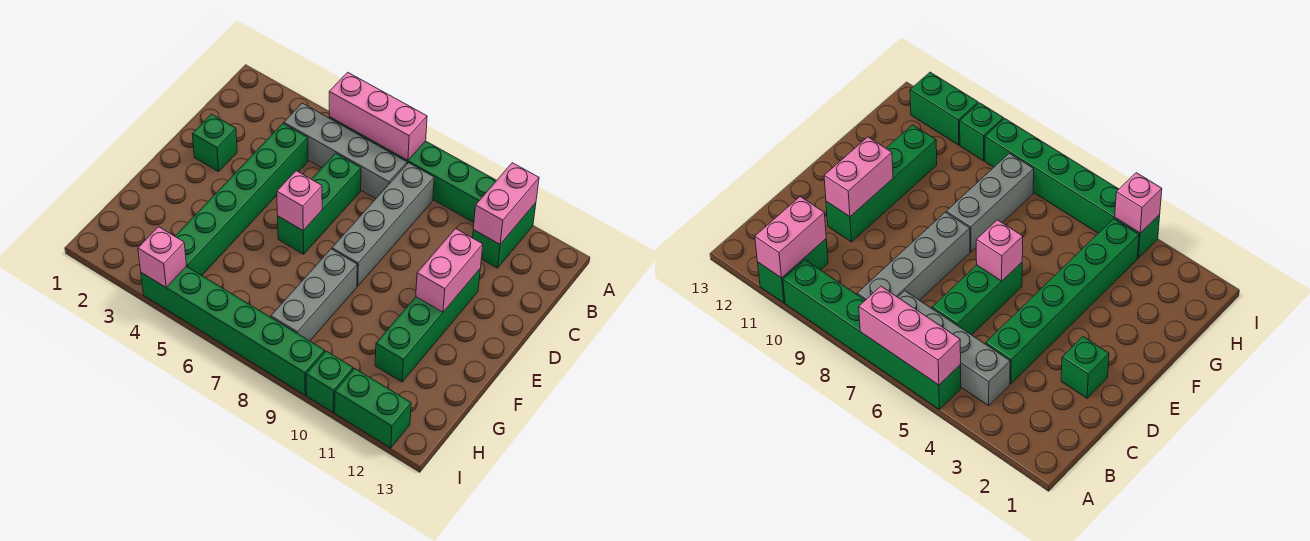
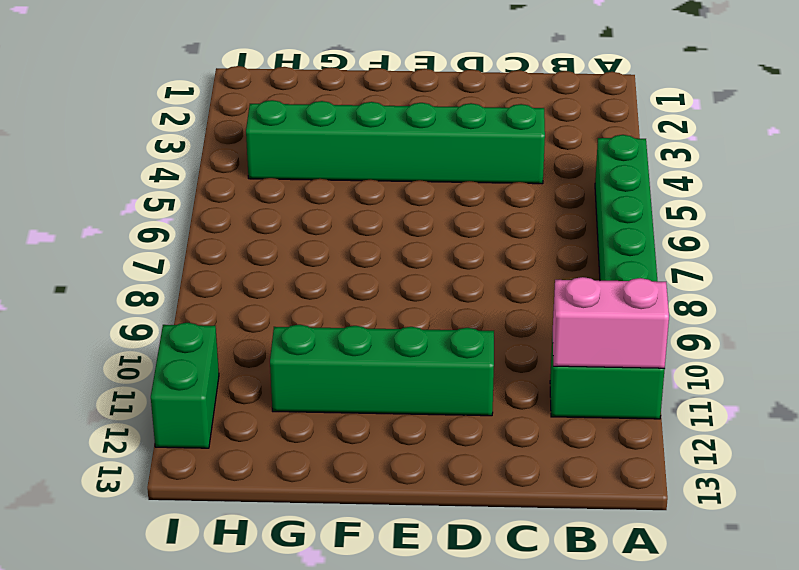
none -> grey brick B4:B7 level 1
none -> grey brick B8:E8 level 1
none -> green brick C6:E6 level 1

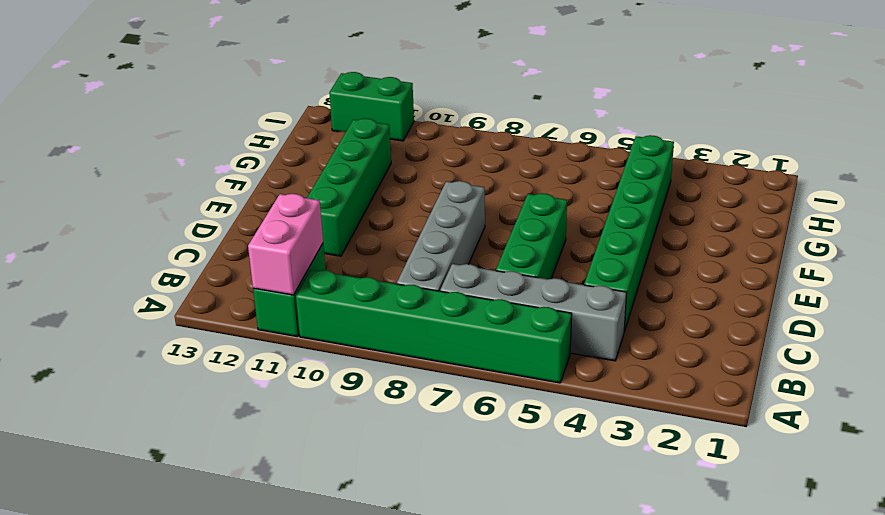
none -> green brick D2 level 1
none -> grey brick F8:H8 level 1
none -> green brick I4:I9 level 1

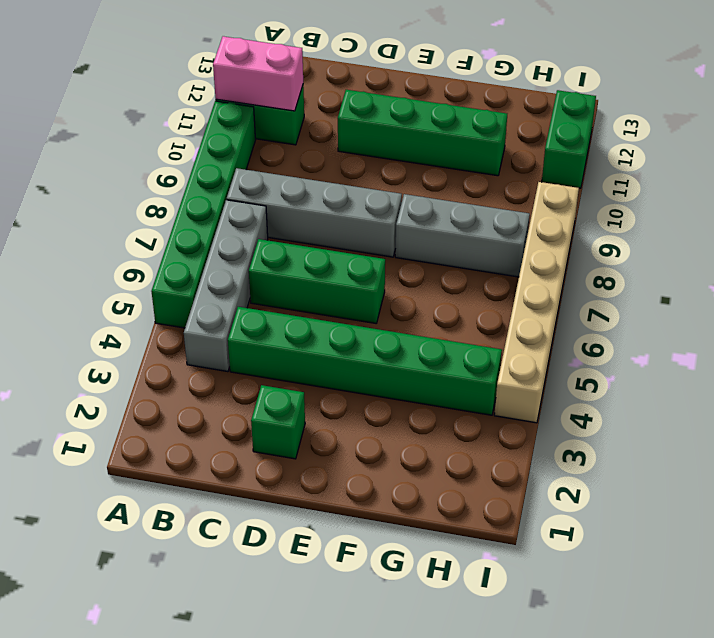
tan brick I4:I9 level 1 -> green brick I4:I9 level 1
none -> green brick I10 level 1
none -> pink brick A5:A7 level 2
none -> pink brick D11:E11 level 2

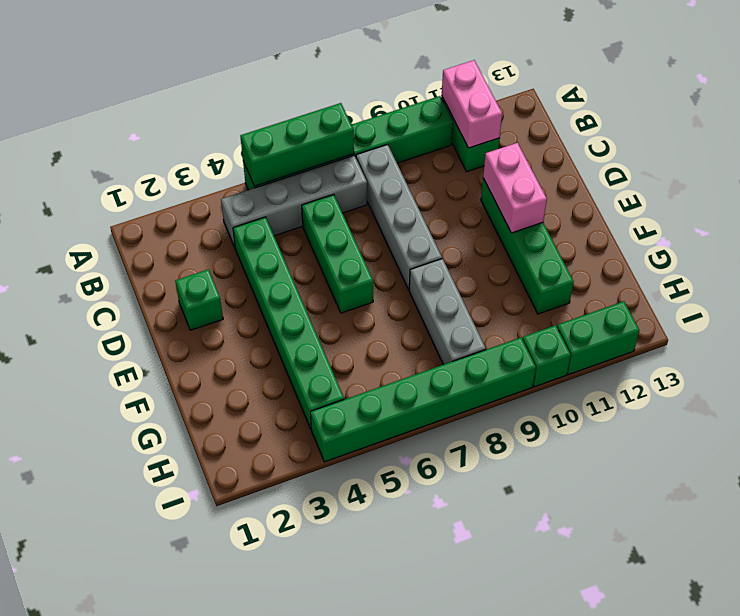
green brick A5:A7 level 2 -> pink brick A5:A7 level 2
none -> pink brick E6 level 2
none -> pink brick I4 level 2

